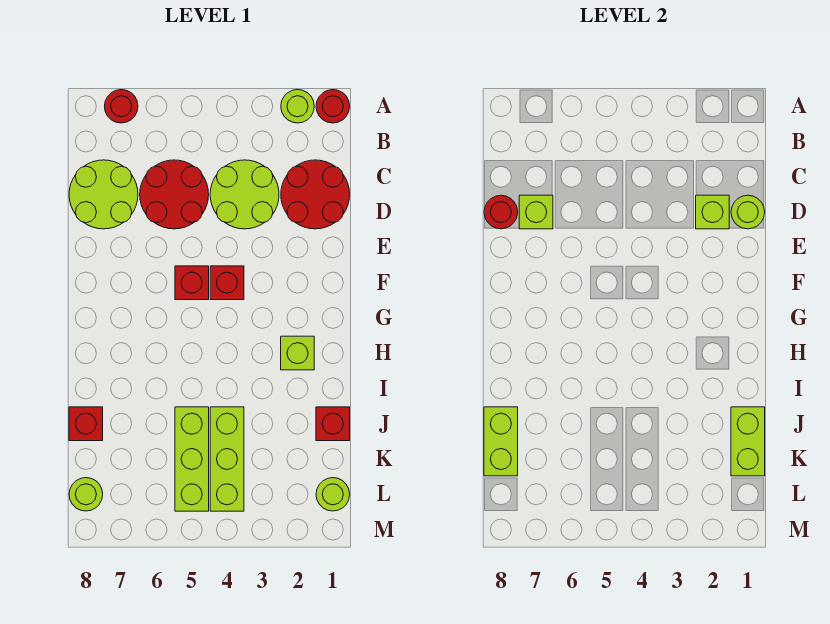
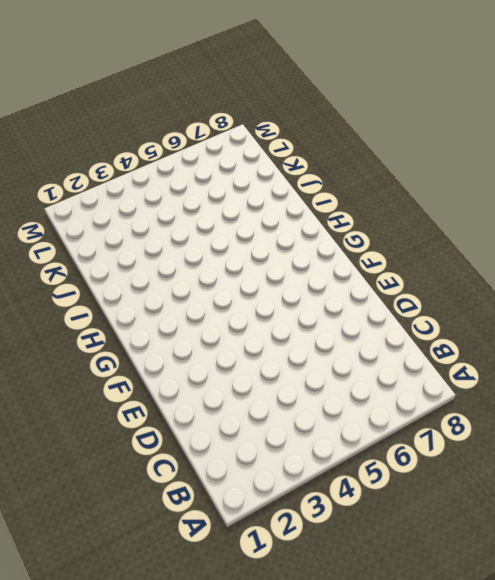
none -> red round brick A1 level 1
none -> lime round brick A2 level 1
none -> red round brick A7 level 1

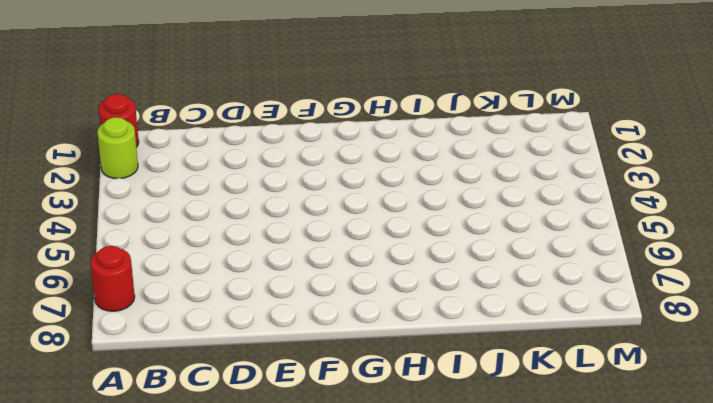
none -> red round brick C1:D2 level 1
none -> lime round brick C3:D4 level 1
none -> red round brick C5:D6 level 1

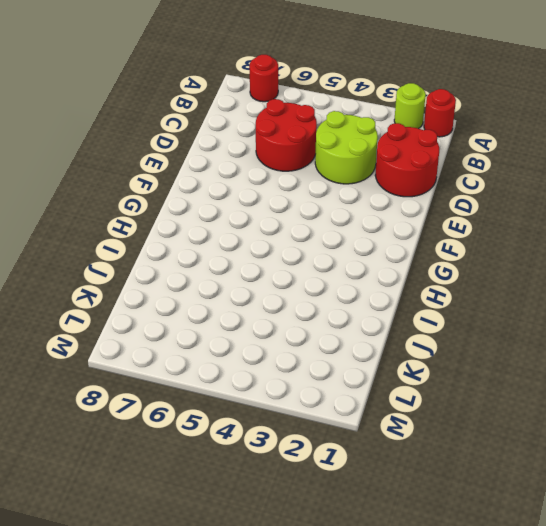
none -> lime round brick C7:D8 level 1
none -> red brick F4 level 1
none -> red brick F5 level 1

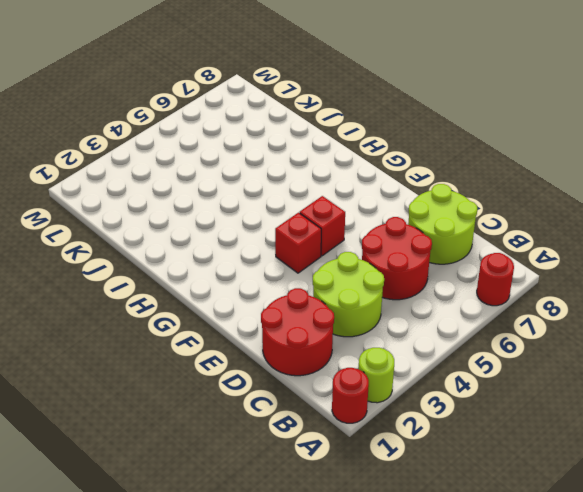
none -> lime brick H2 level 1
none -> red brick J1 level 1
none -> lime brick J4:L4 level 1

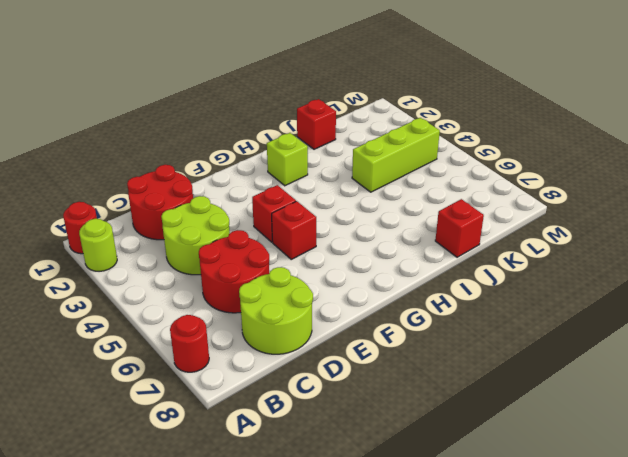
none -> lime brick J5:L5 level 1
none -> lime round brick L1 level 1
none -> lime round brick L8 level 1

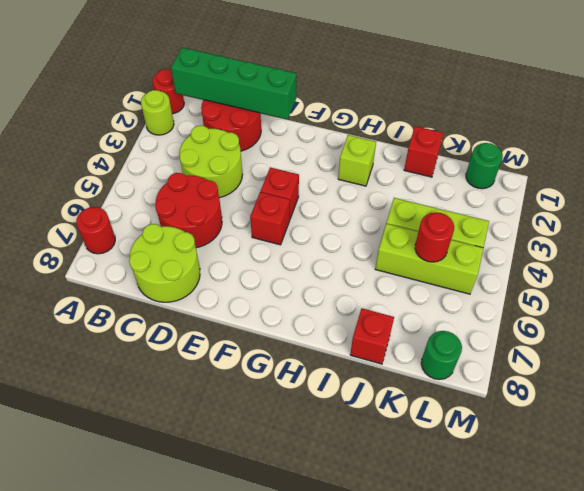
green brick B1:E1 level 2 -> lime round brick D1 level 2
red round brick K5 level 2 -> red round brick D8 level 2
green round brick L1 level 1 -> lime round brick L1 level 1
green round brick L8 level 1 -> lime round brick L8 level 1
none -> lime brick D2 level 2
none -> lime brick D7 level 2
none -> lime brick J1:K1 level 2

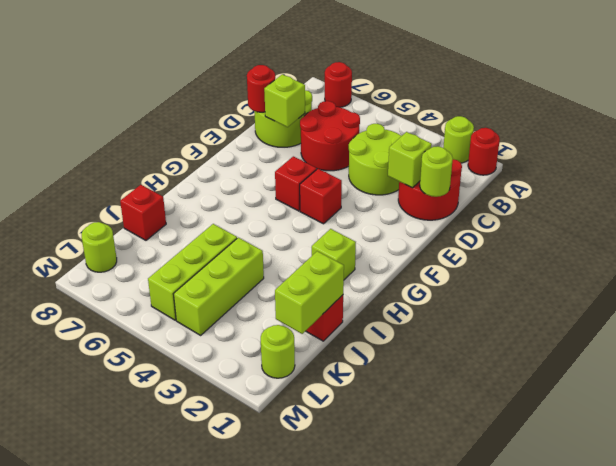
none -> lime brick J8:K8 level 2

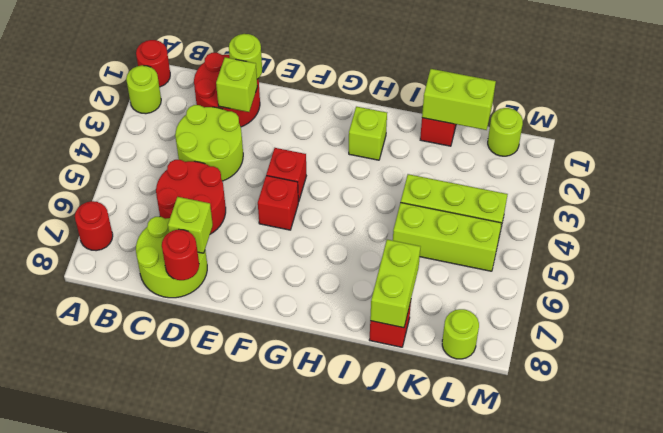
lime brick J7:J8 level 2 -> lime brick J8:K8 level 2

